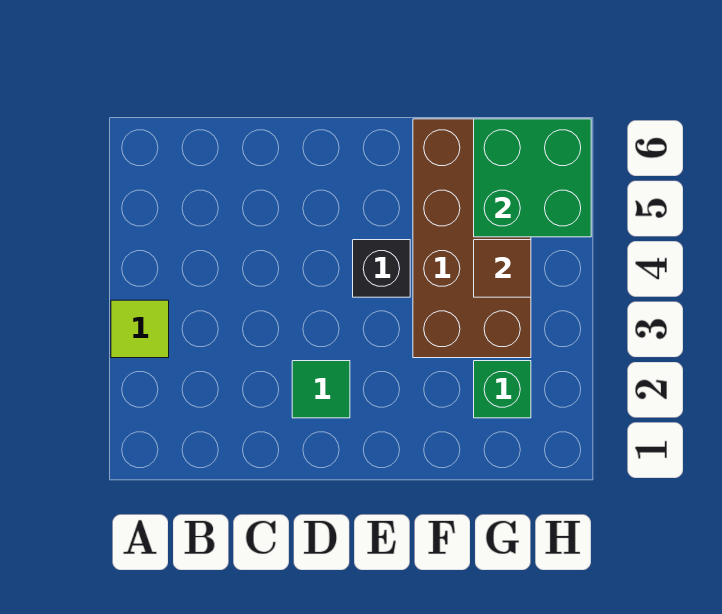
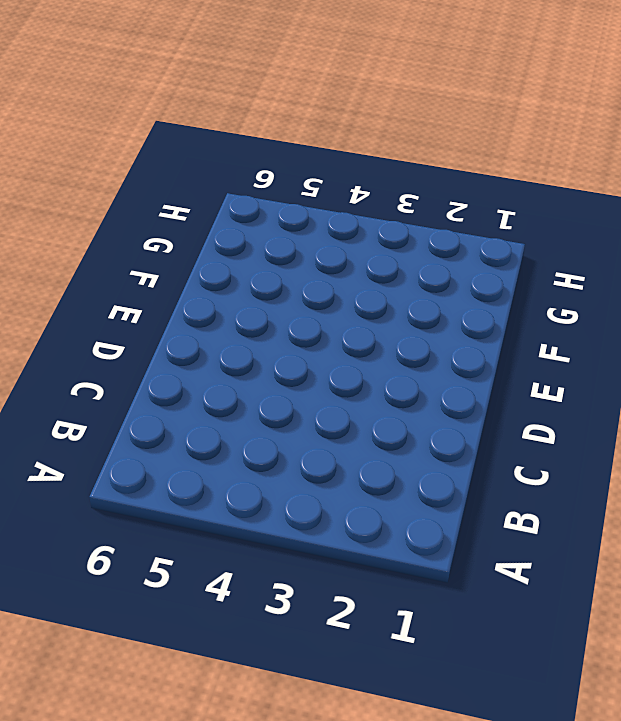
none -> lime tile A3 level 1
none -> green tile D2 level 1

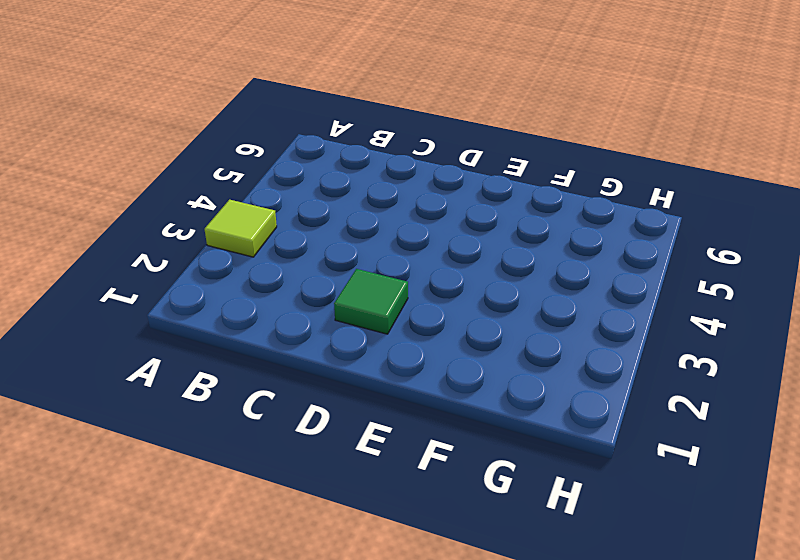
none -> black brick E4 level 1
none -> brown brick F3:G6 level 1

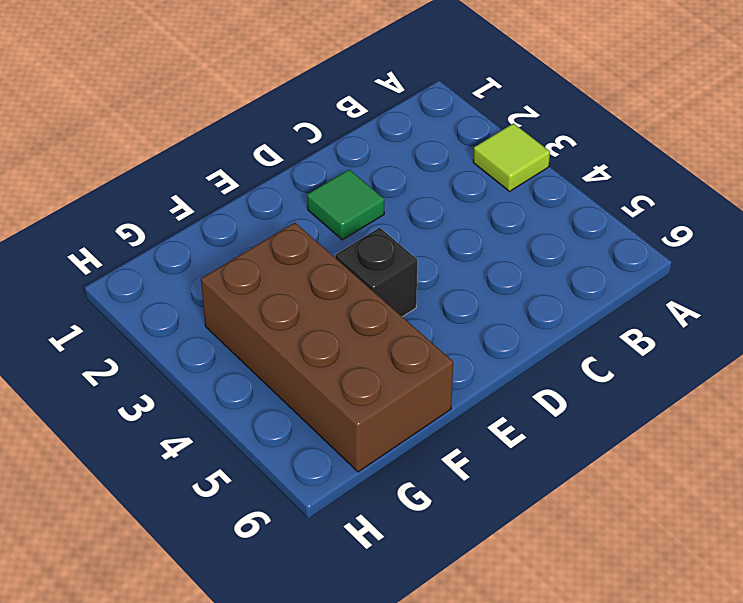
none -> green brick G2 level 1
none -> brown tile G4 level 2

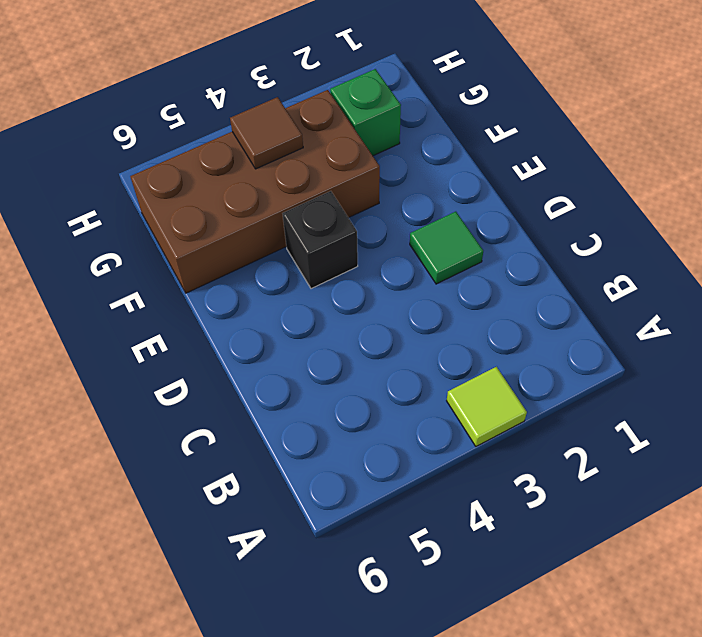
none -> green brick G5:H6 level 2

